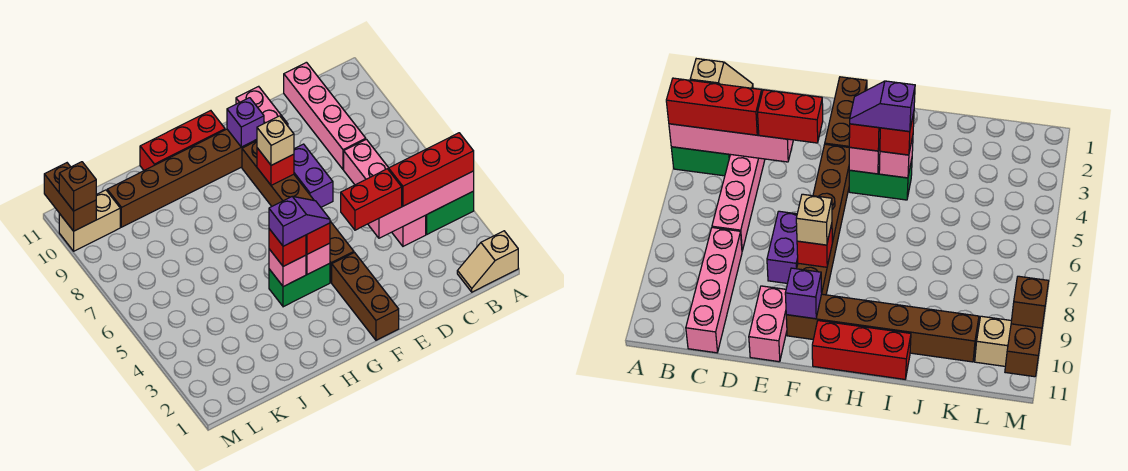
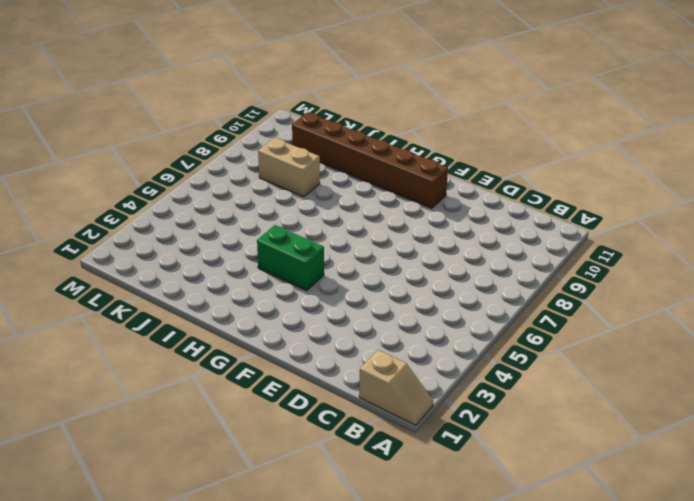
tan slope A1:B1 level 1 top B -> tan slope A1:B1 level 1 top A
tan brick J8:K8 level 1 -> tan brick L10:M10 level 1
none -> green brick A4:B4 level 1
none -> pink brick C4:C7 level 1
none -> pink brick C8:C11 level 1

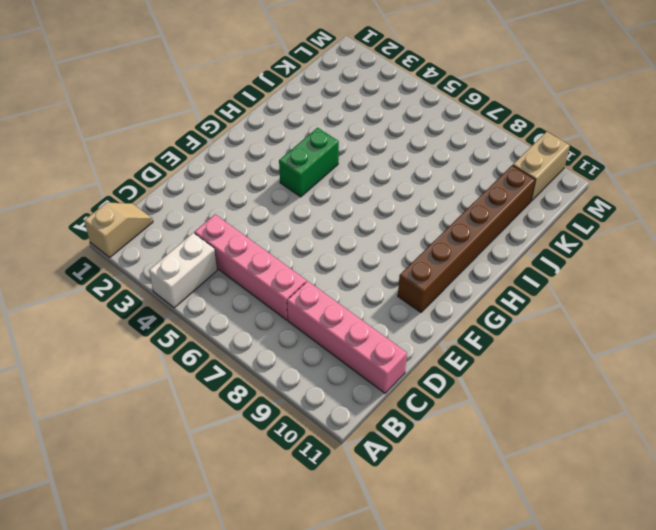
white brick A4:B4 level 1 -> green brick A4:B4 level 1
none -> purple brick E7:E8 level 1
none -> pink brick E10:E11 level 1
none -> brown brick F1:F3 level 1

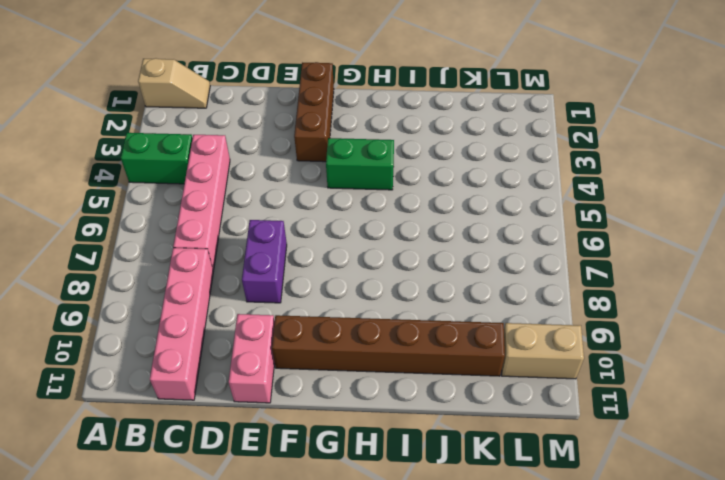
none -> brown brick F4:F9 level 1
none -> red brick G11:I11 level 1
none -> pink brick A4:D4 level 2

